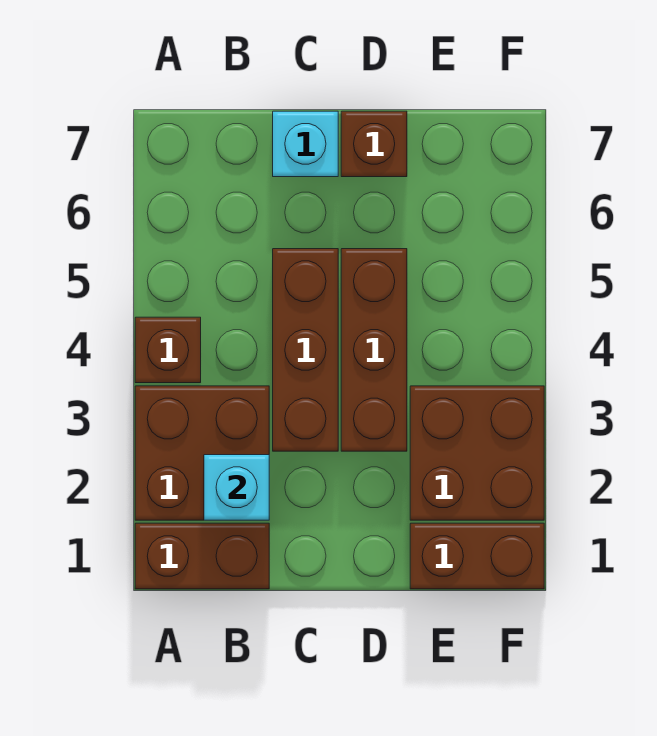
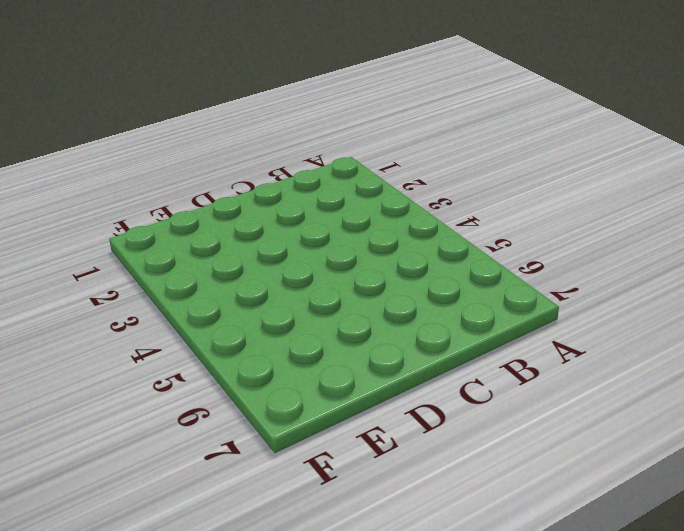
none -> brown brick A1:B1 level 1
none -> brown brick A2:B3 level 1

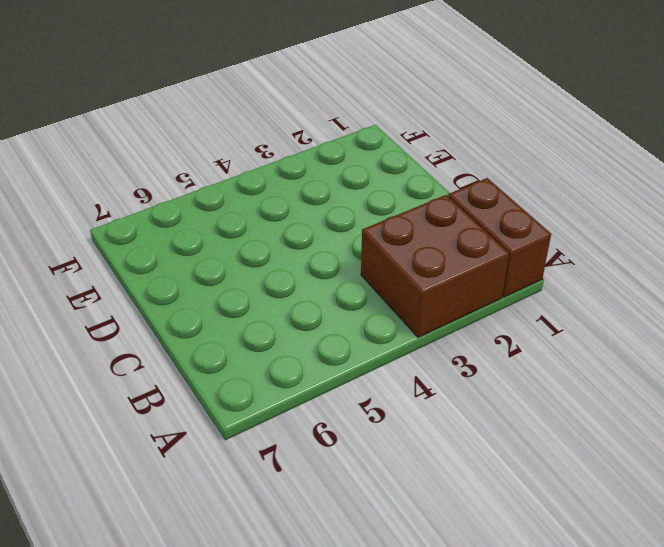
none -> brown brick A4 level 1
none -> brown brick C3:C5 level 1

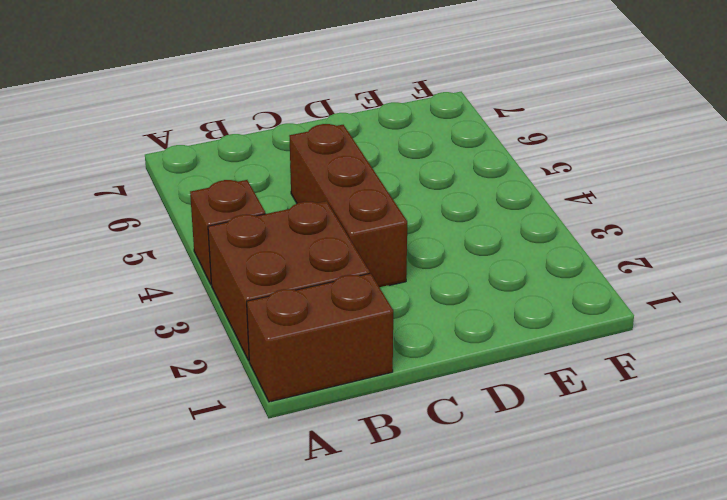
none -> cyan brick C7 level 1
none -> brown brick D3:D5 level 1

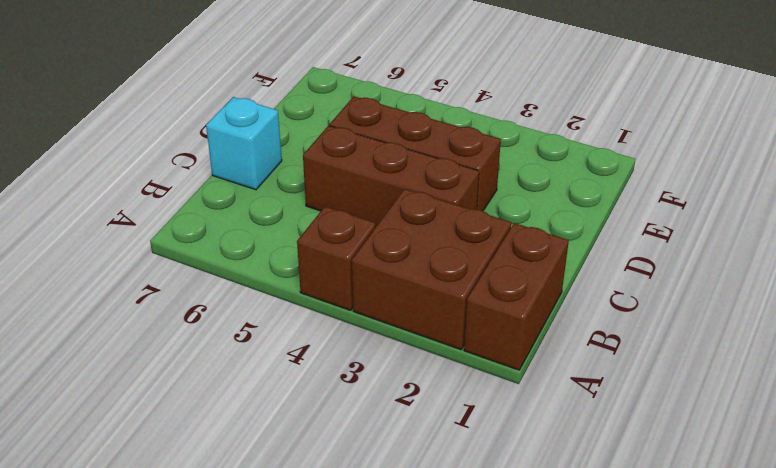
none -> brown brick D7 level 1
none -> brown brick E1:F1 level 1

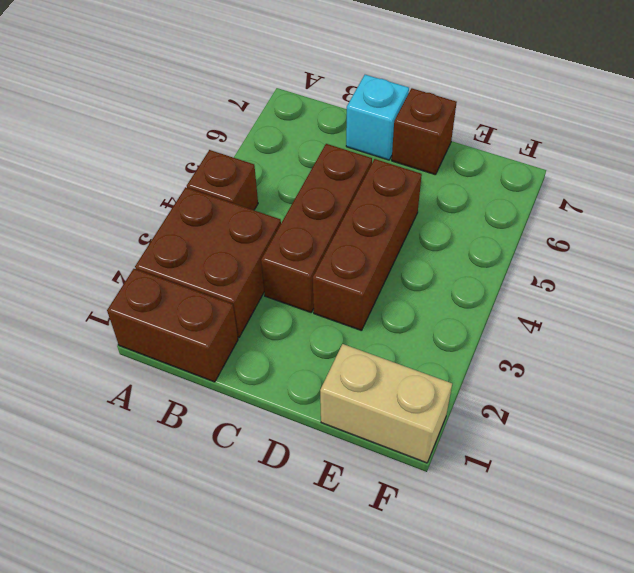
tan brick E1:F1 level 1 -> brown brick E1:F1 level 1
none -> brown brick E2:F3 level 1
none -> cyan brick B2 level 2

